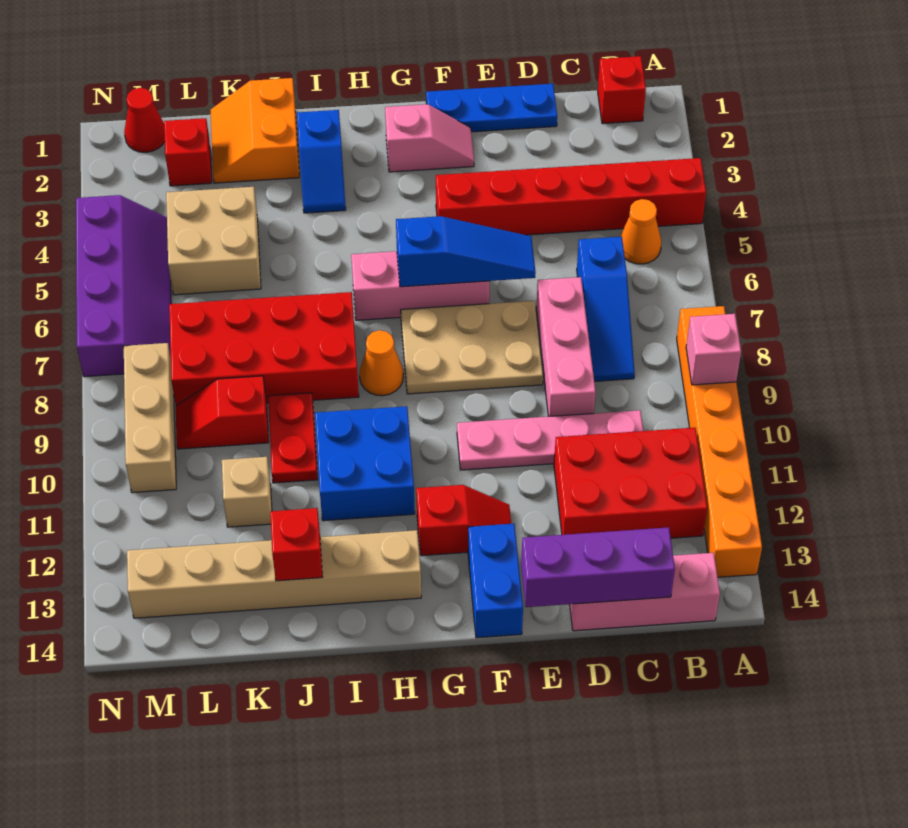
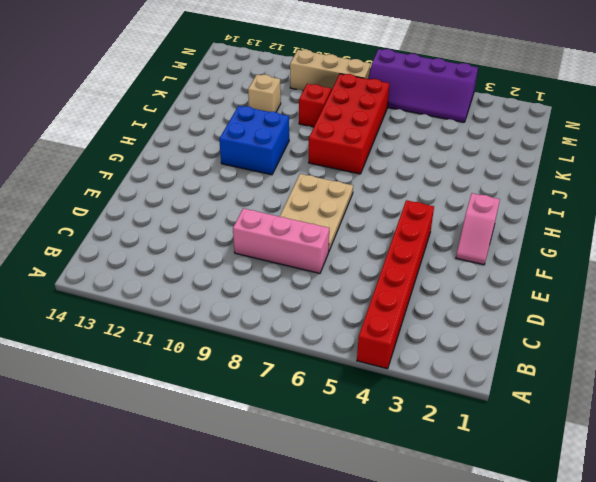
none -> orange brick A8:A13 level 1
none -> red brick B1 level 1
none -> orange cone B5 level 1
none -> red brick B11:D12 level 1

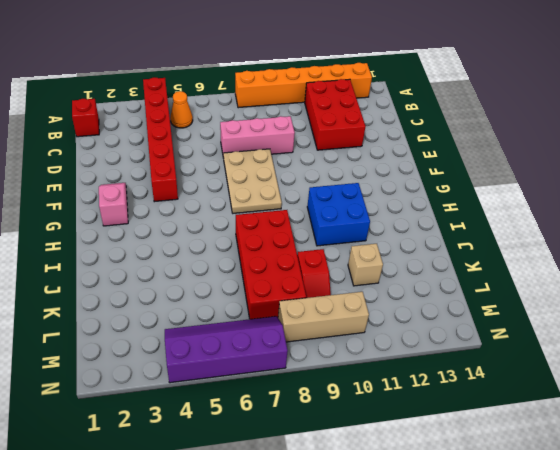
none -> pink brick B14:D14 level 1
none -> blue slope C6:C8 level 1 top 6
none -> pink plate C10:F10 level 1
none -> blue plate D1:F1 level 1

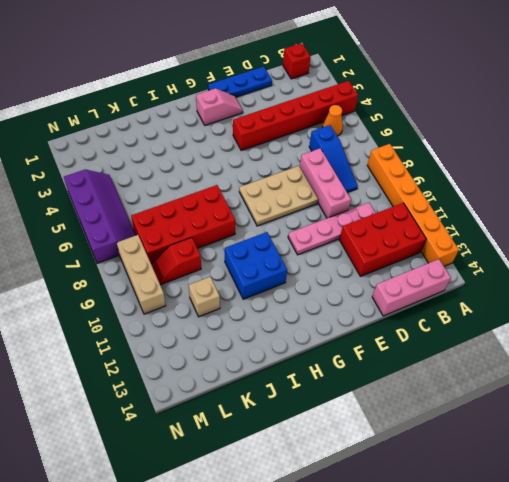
none -> pink brick F6:H6 level 1
none -> red slope F12:G12 level 1 top G
none -> blue brick F13:F14 level 1
none -> orange cone H8 level 1

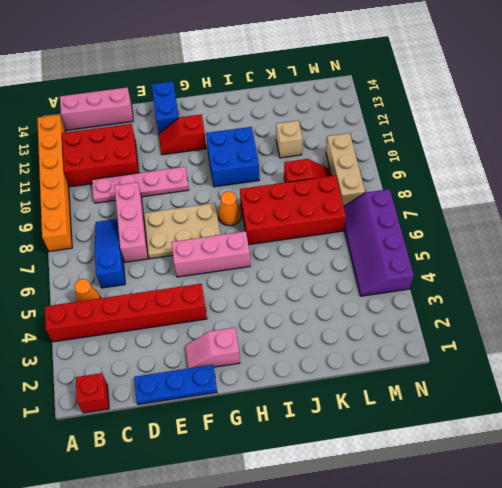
none -> tan brick H13:M13 level 1
none -> blue slope I2:I3 level 1 top 2
none -> orange slope J1:K2 level 1 top J
none -> red plate J9:J10 level 1

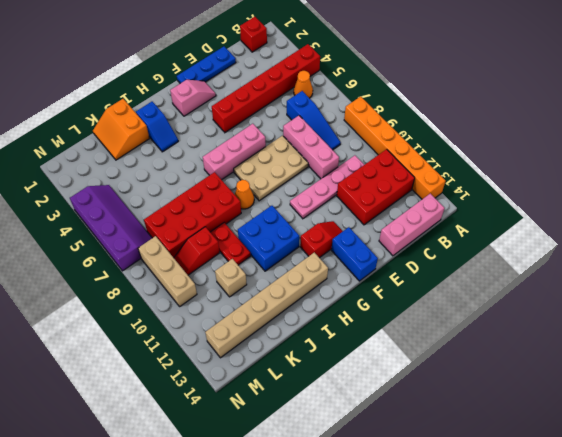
none -> tan brick K4:L5 level 1
none -> red brick L2 level 1
none -> red cone M1 level 1
none -> pink brick A9 level 2

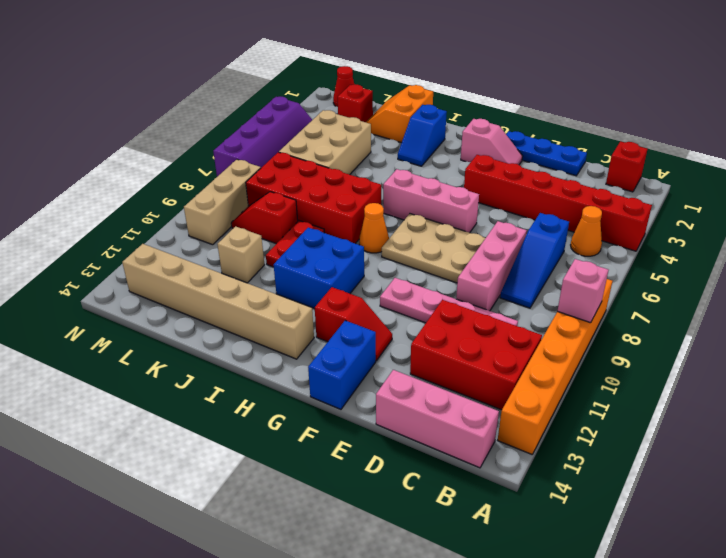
tan brick K4:L6 level 1 -> tan brick K4:L5 level 1
none -> purple brick C14:E14 level 2
none -> blue slope E6:G6 level 2 top G
none -> red brick J13 level 2

